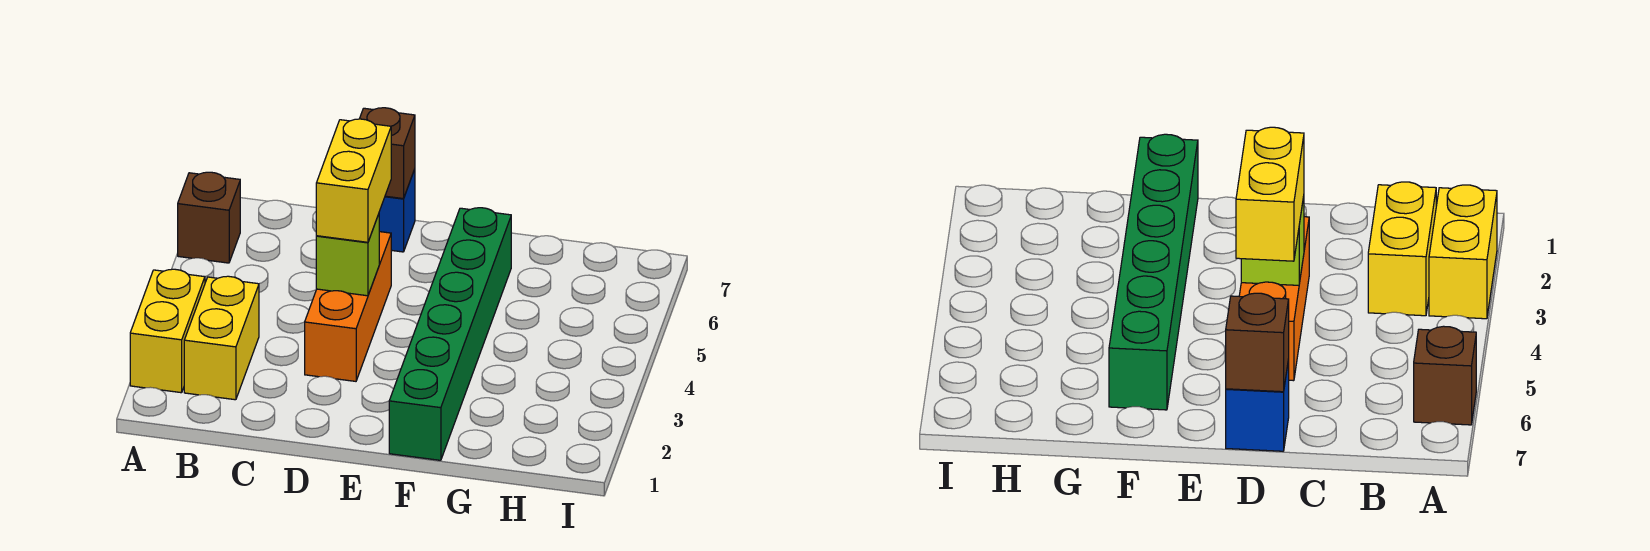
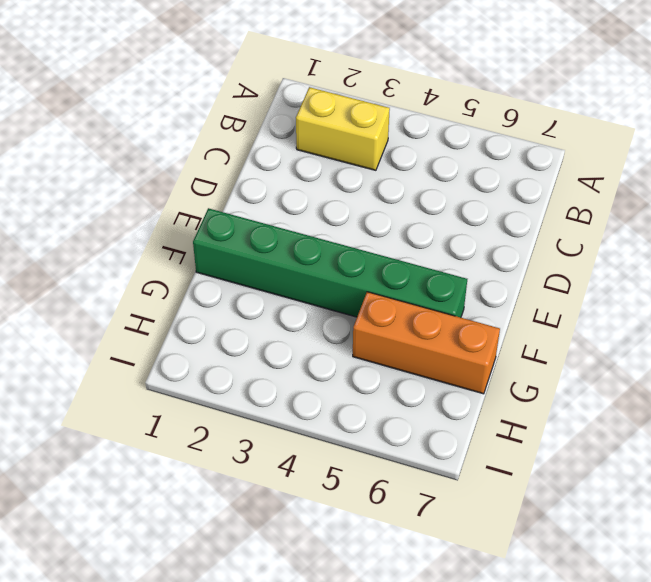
orange brick G5:G7 level 1 -> orange brick D3:D5 level 1
none -> yellow brick A2:A3 level 1
none -> brown brick A6 level 1

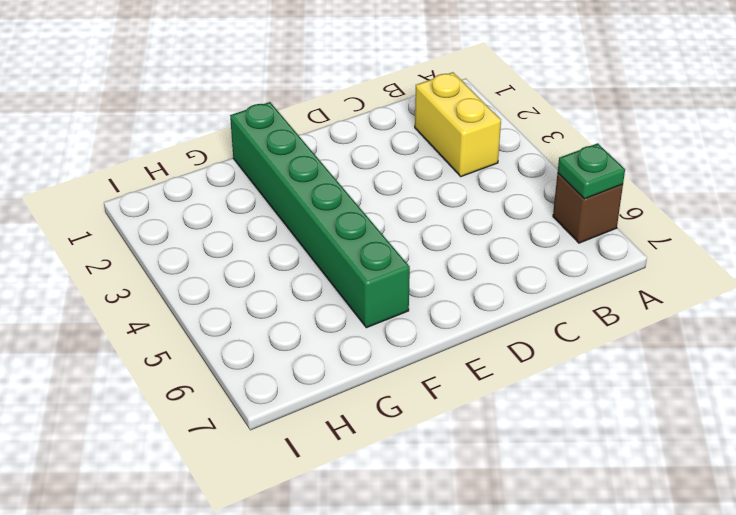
green plate A6 level 2 -> none
none -> yellow brick A2:A3 level 1
none -> orange brick D3:D5 level 1

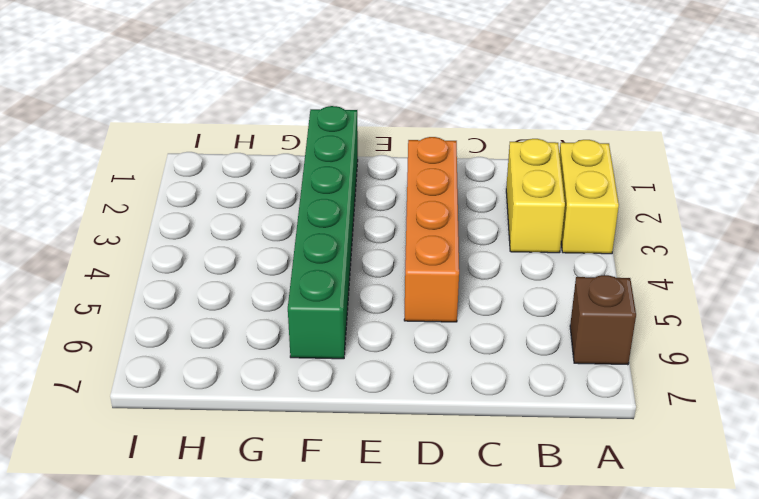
orange brick D2:D5 level 1 -> orange brick D3:D5 level 1
none -> blue brick D7 level 1
none -> lime brick D4 level 2

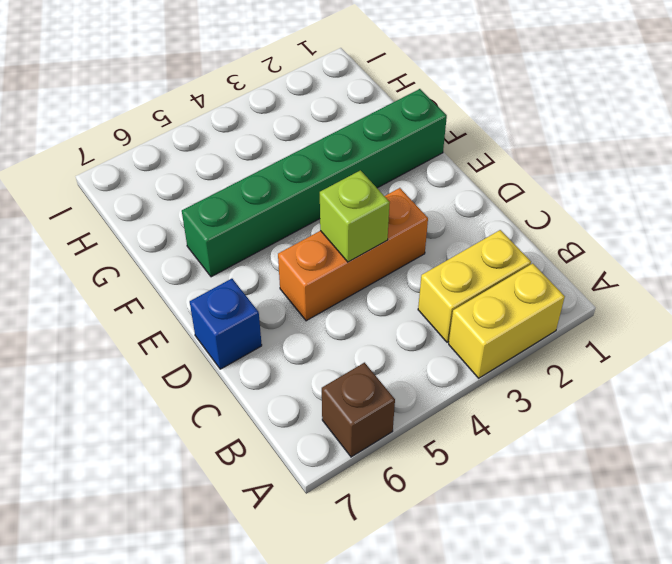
none -> brown brick D7 level 2
none -> yellow brick D4:D5 level 3

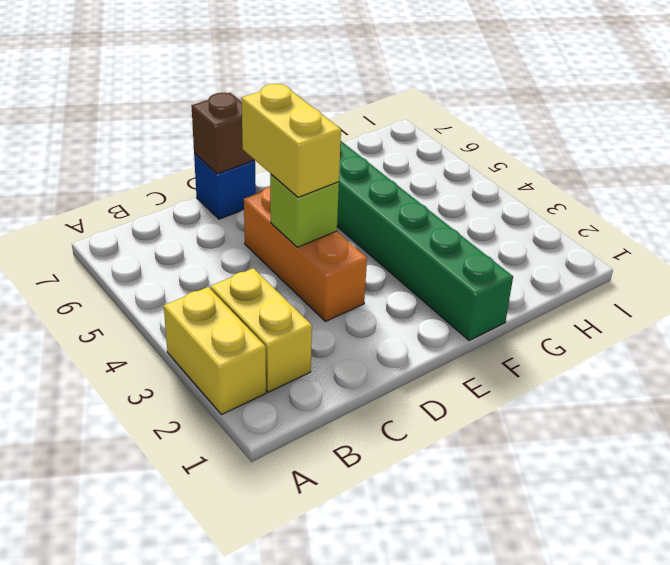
none -> brown brick A6 level 1

